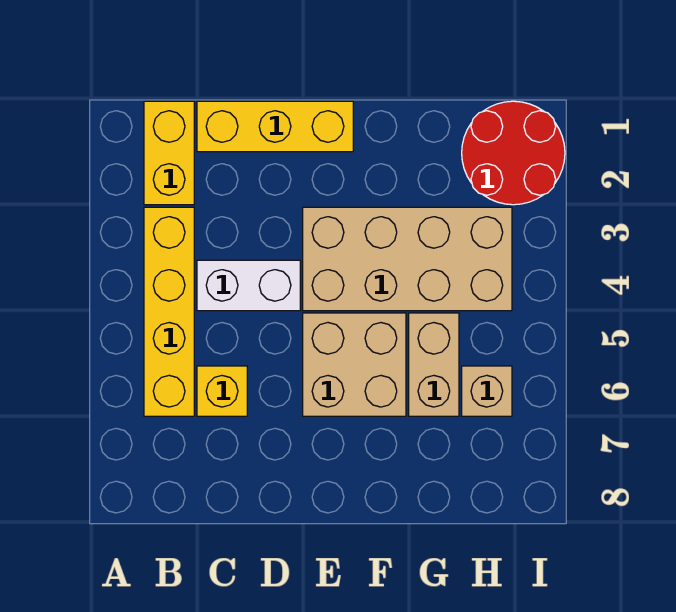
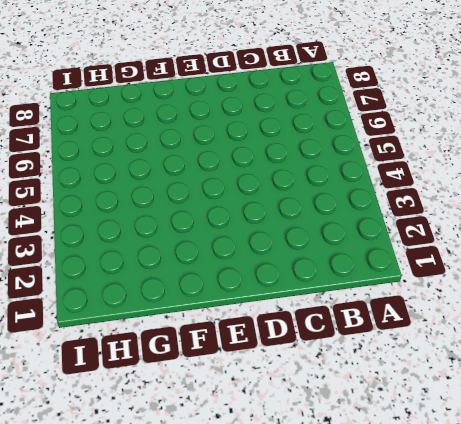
none -> yellow brick B1:B2 level 1
none -> yellow brick B3:B6 level 1

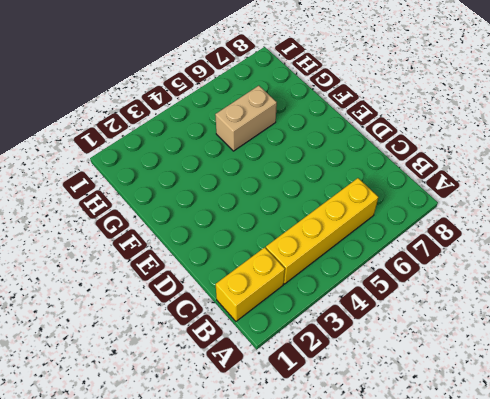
none -> yellow brick C1:E1 level 1
none -> white brick C4:D4 level 1

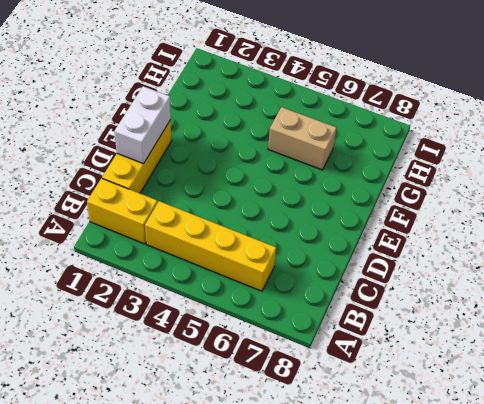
white brick D1:E1 level 2 -> white brick C4:D4 level 1
none -> yellow brick C6 level 1
none -> tan brick E3:H4 level 1

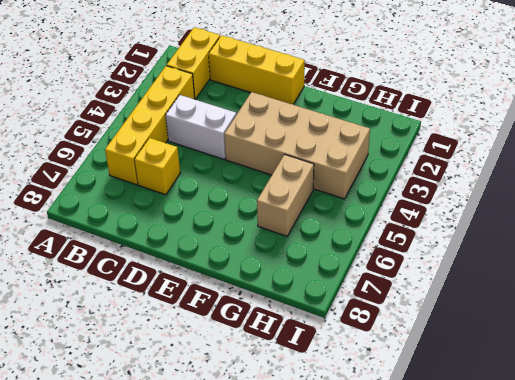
none -> tan brick E5:F6 level 1
none -> red round brick H1:I2 level 1

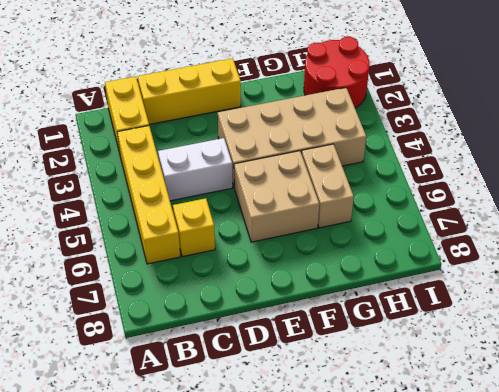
none -> tan brick H6 level 1

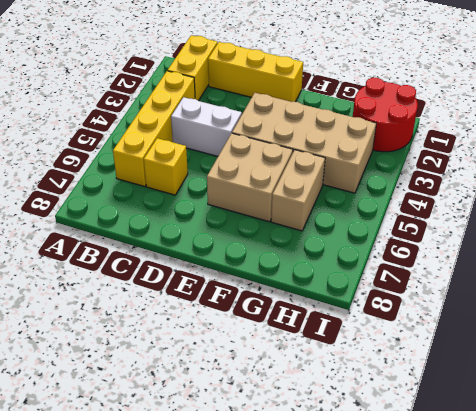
none -> tan brick H6 level 1

